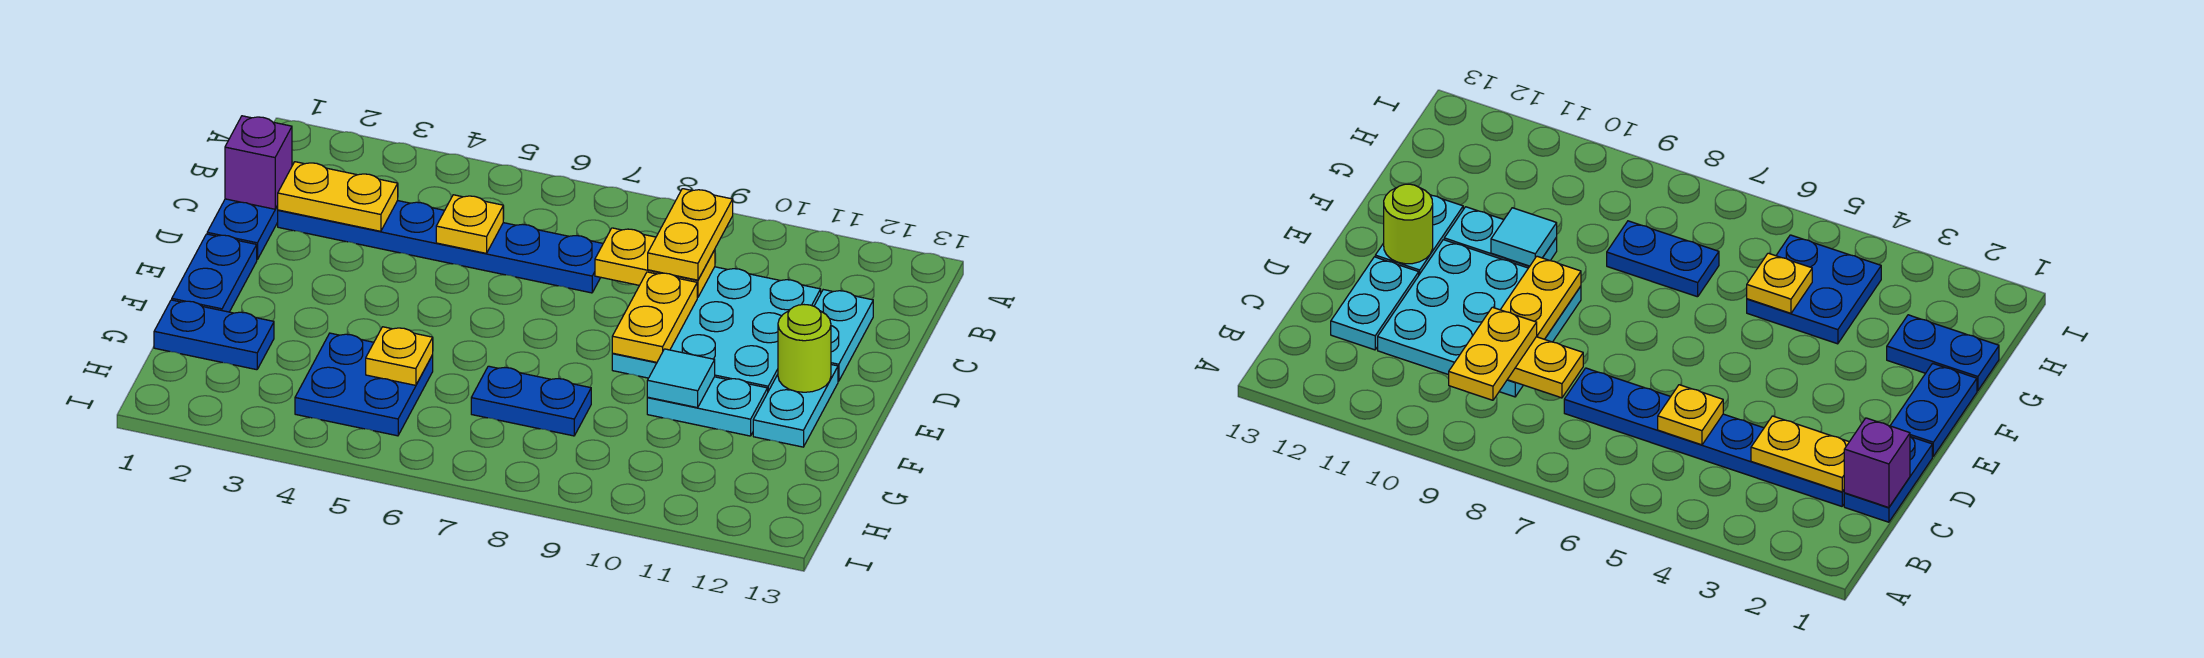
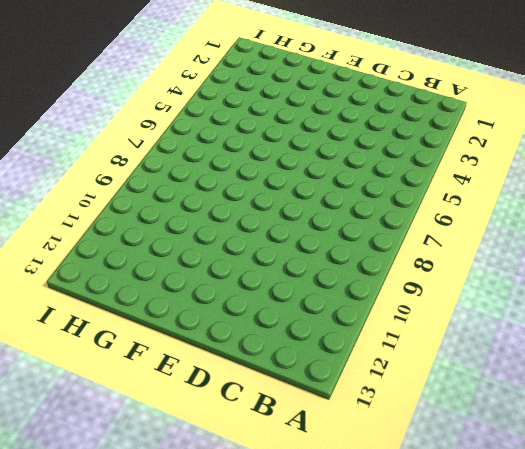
none -> blue plate C1:D1 level 1
none -> blue plate C2:C7 level 1
none -> cyan plate C9:E11 level 1

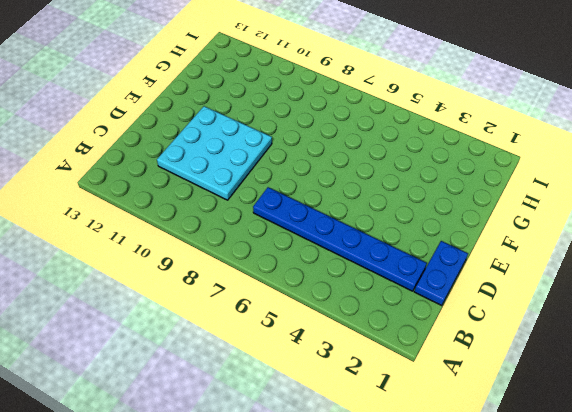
none -> cyan plate C12:D12 level 1
none -> blue plate E1:F1 level 1
none -> cyan plate E12:F12 level 1

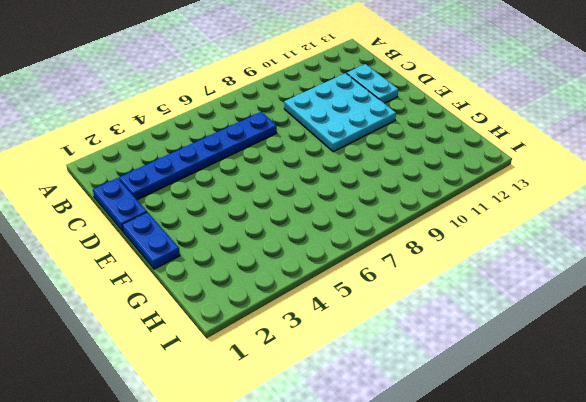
none -> cyan plate E12:F12 level 1
none -> cyan plate F10:F11 level 1
none -> blue plate G1:G2 level 1

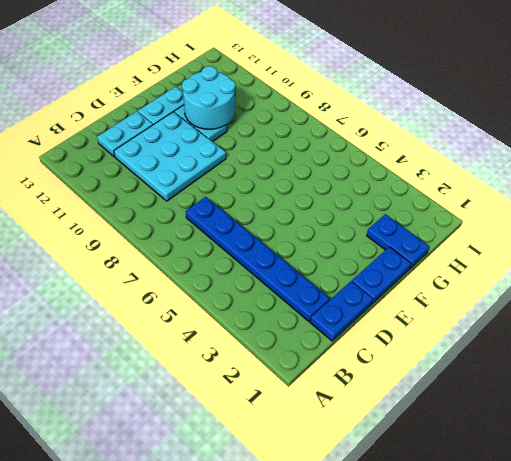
cyan round brick F10:G11 level 2 -> cyan tile F10 level 2
none -> blue plate G4:H5 level 1
none -> blue plate G7:G8 level 1
none -> purple brick C1 level 2

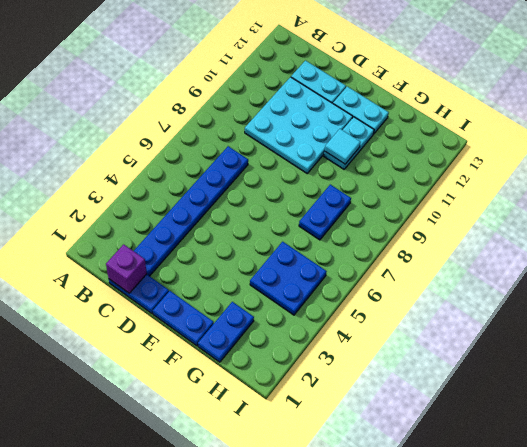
none -> yellow plate C2:C3 level 2
none -> yellow plate C5 level 2
none -> yellow plate C8:C9 level 2

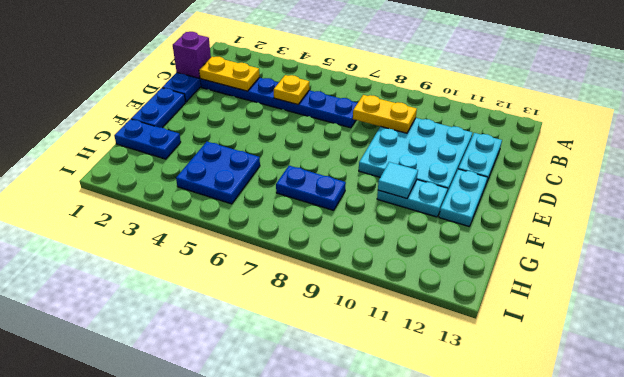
none -> yellow plate D9:E9 level 2
none -> lime round brick E12 level 2
none -> yellow plate G5 level 2

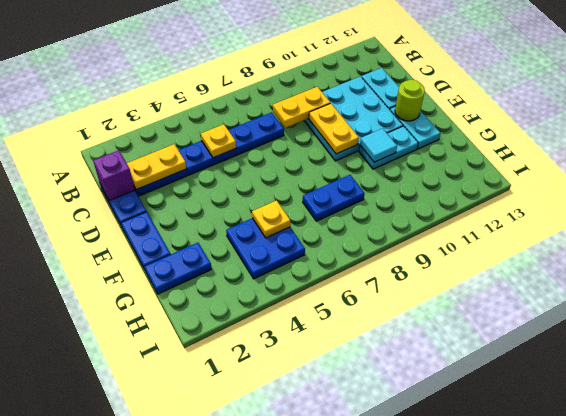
none -> yellow plate B9:C9 level 3

